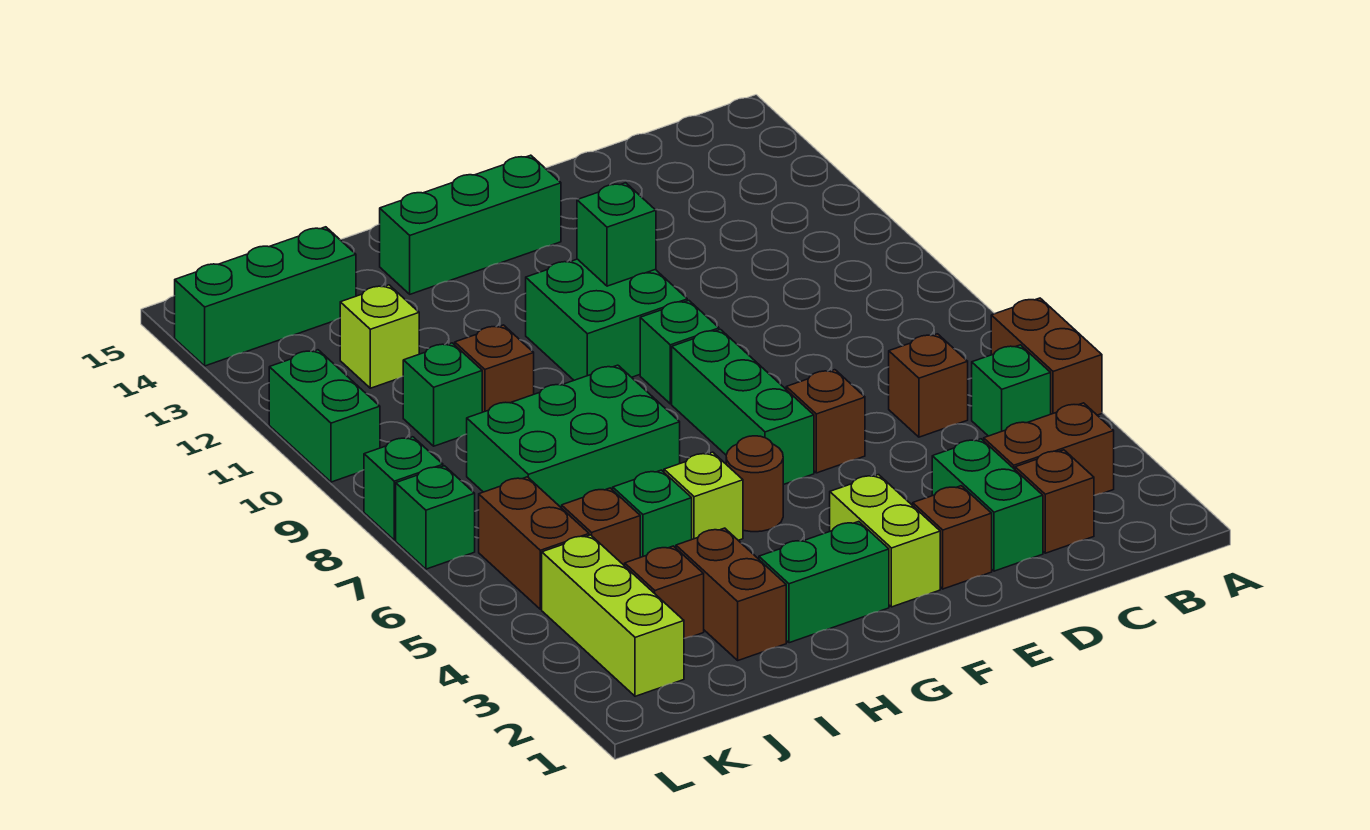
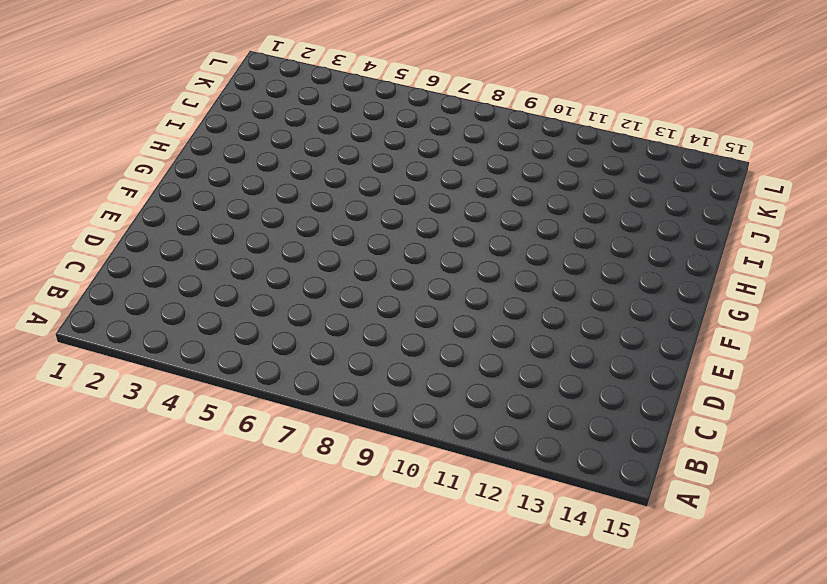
none -> brown brick A5:A6 level 1
none -> brown brick B3:C3 level 1
none -> green brick B5 level 1
none -> brown brick C2 level 1

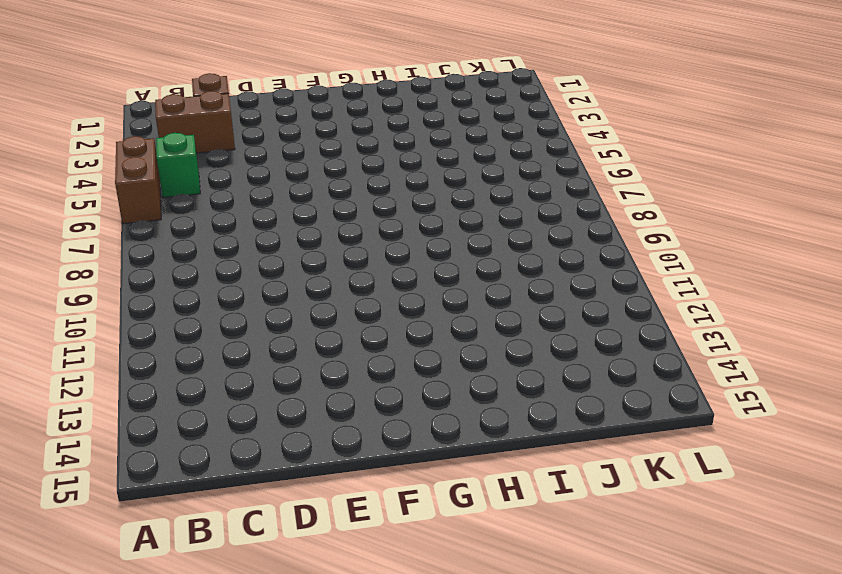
none -> brown brick C6 level 1
none -> green brick D2:D3 level 1
none -> brown brick E2 level 1
none -> brown brick E6 level 1

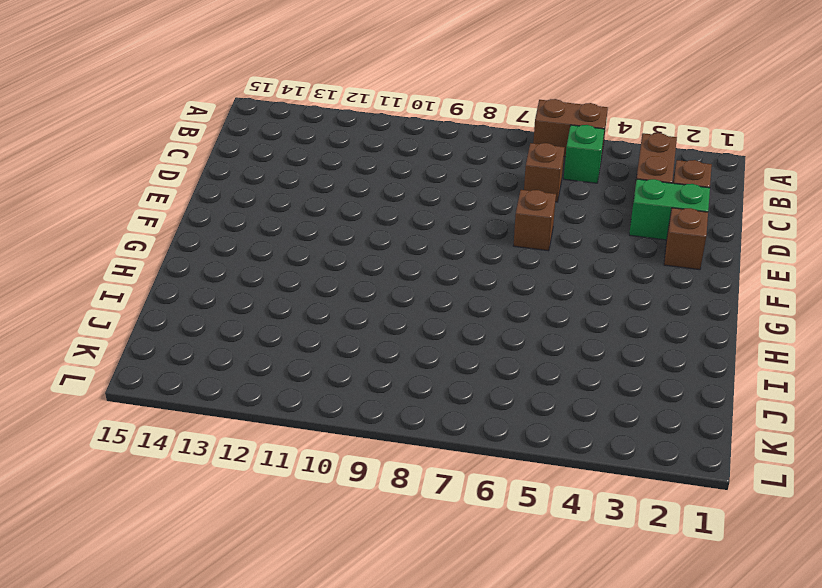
none -> lime brick F2:F3 level 1
none -> green brick F6:F8 level 1
none -> green brick F9 level 1
none -> green brick F10:G11 level 1

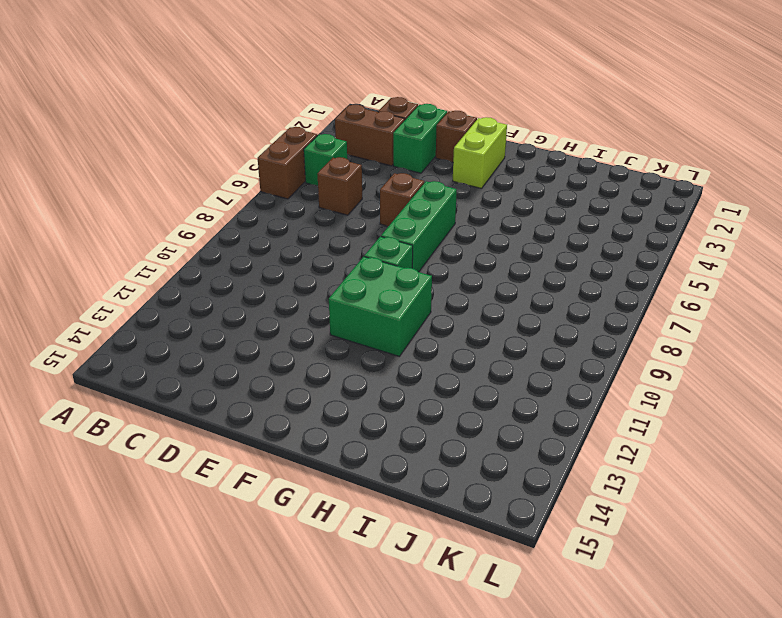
none -> green brick F14:H14 level 1
none -> green brick G2:H2 level 1
none -> brown round brick G5 level 1
none -> lime brick H5 level 1

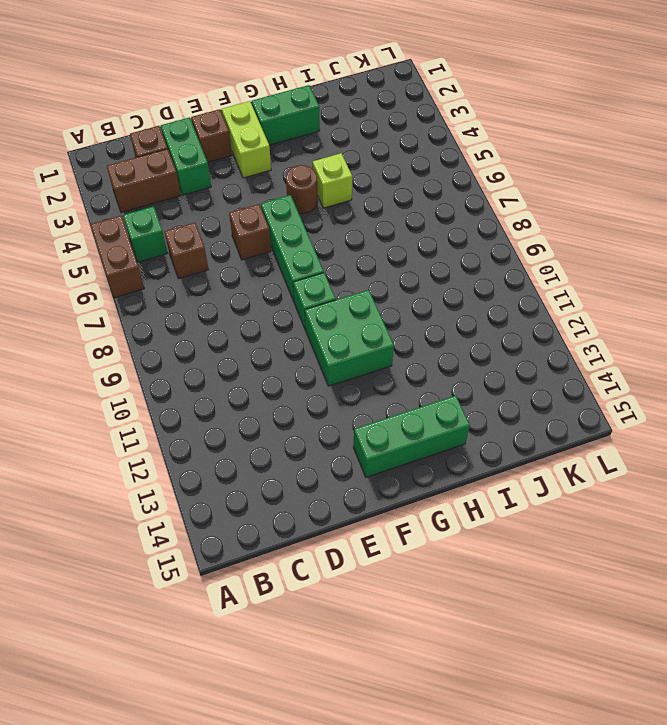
none -> green brick H7:J8 level 1
none -> brown brick I2:I3 level 1
none -> green brick I5 level 1
none -> brown brick I10 level 1

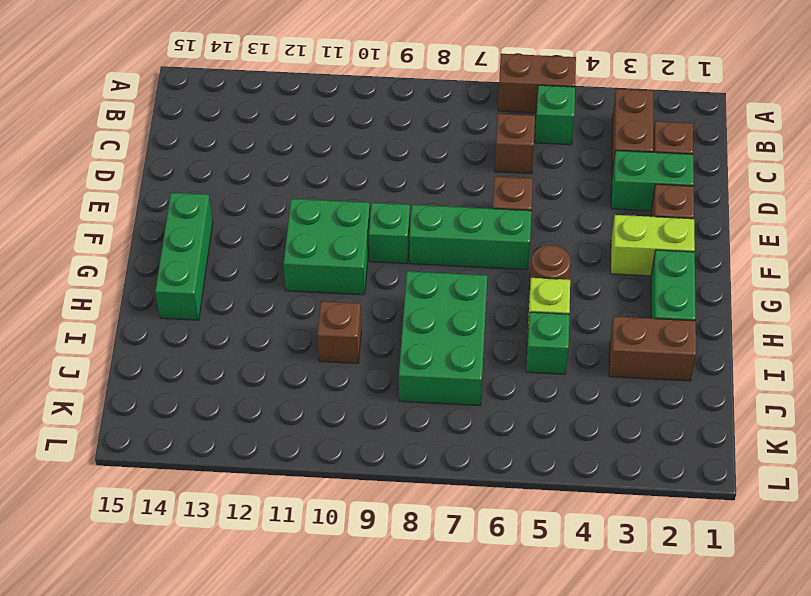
none -> brown brick J3 level 1
none -> brown brick J5 level 1
none -> green brick J10 level 1
none -> lime brick J12 level 1

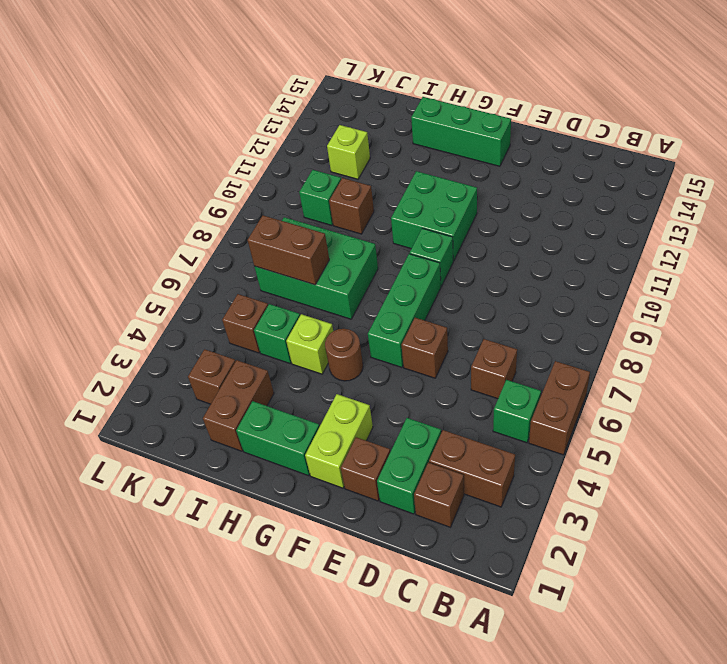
brown brick I7:J7 level 2 -> brown brick K5:K6 level 1
none -> green brick J14:L14 level 1
none -> lime brick K2:K4 level 1
none -> green brick L7 level 1
none -> green brick L8 level 1

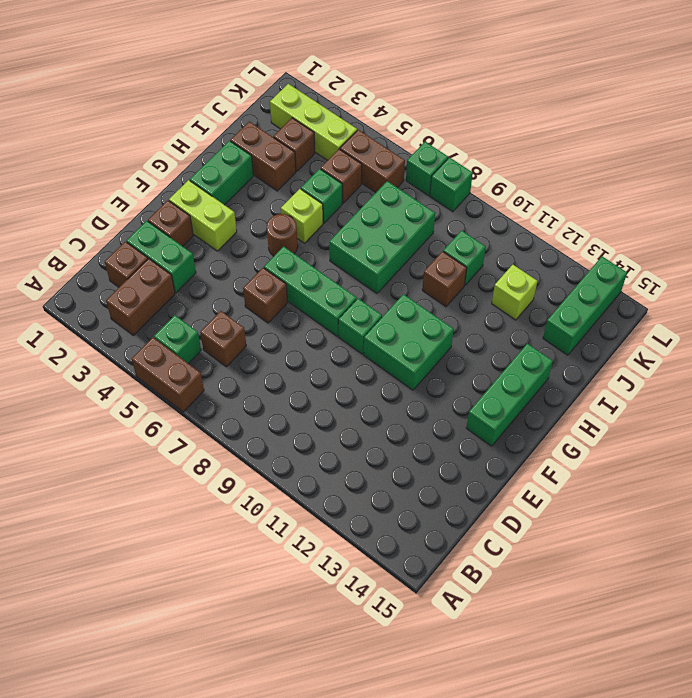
none -> green brick L10:L11 level 1
none -> green brick F11 level 2

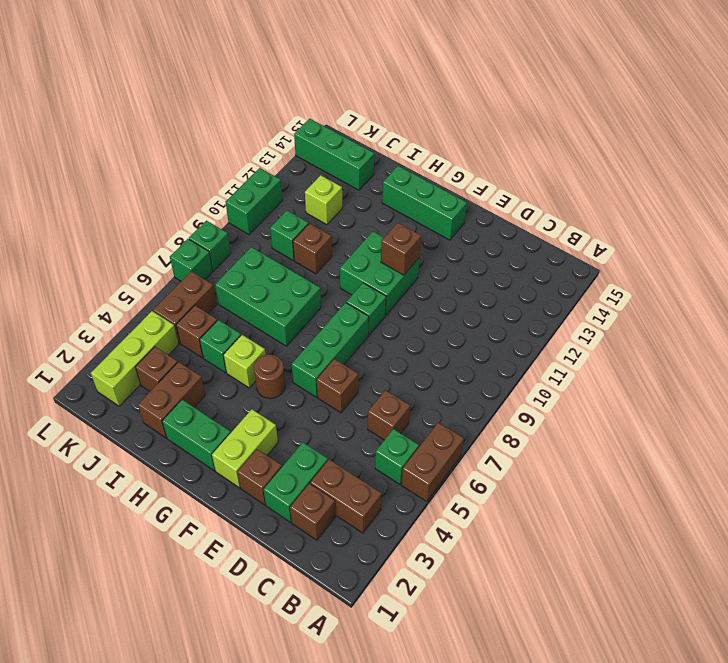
brown brick F11 level 2 -> green brick F11 level 2

